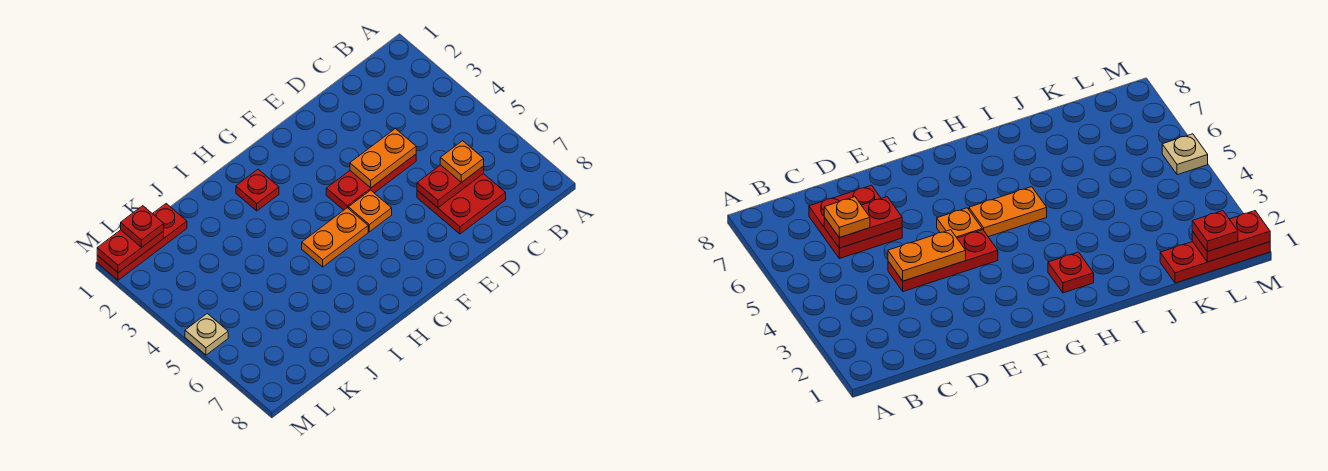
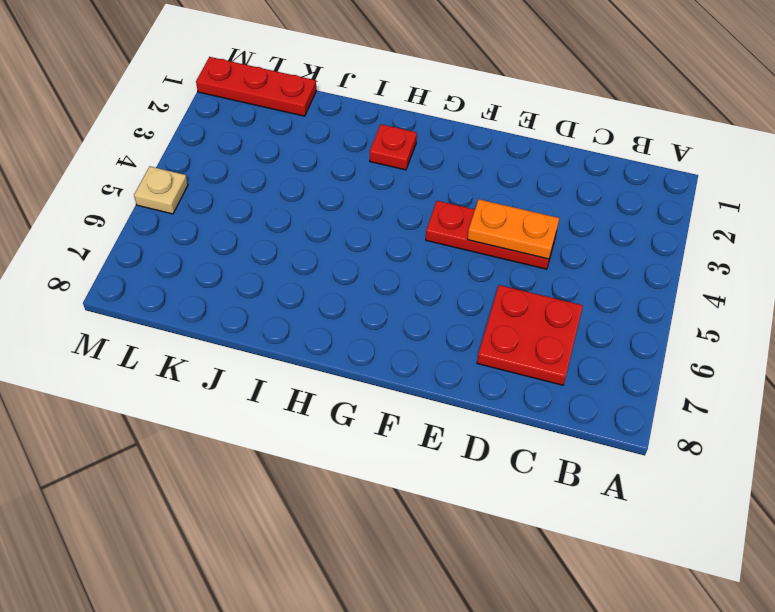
none -> orange plate F5 level 1
none -> orange plate G5:H5 level 1
none -> red plate C6:D6 level 2

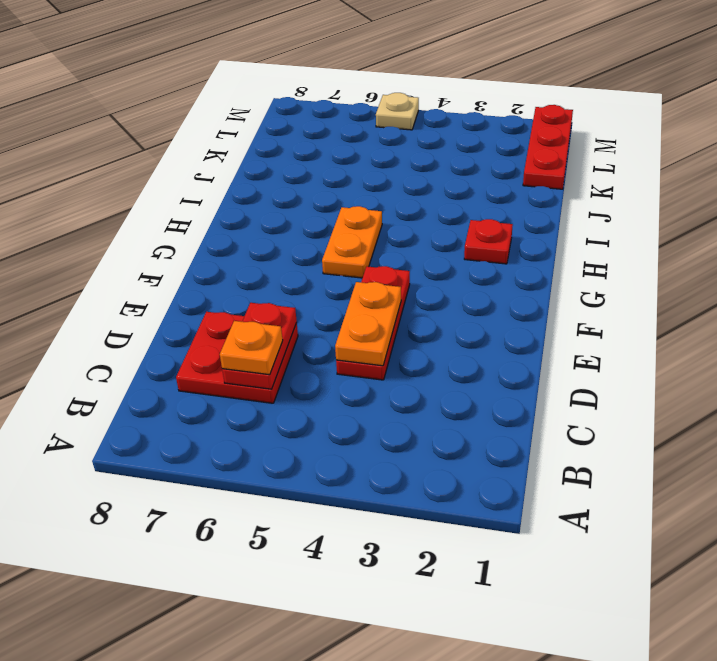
none -> orange plate F5 level 1
none -> red plate L1:M1 level 2
none -> red plate L1 level 3

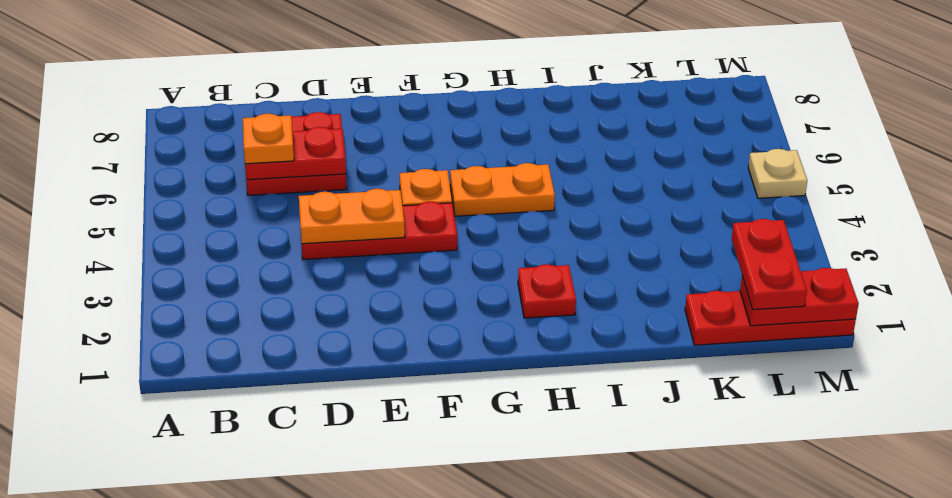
red plate L1:L2 level 3 -> red plate L1 level 3

